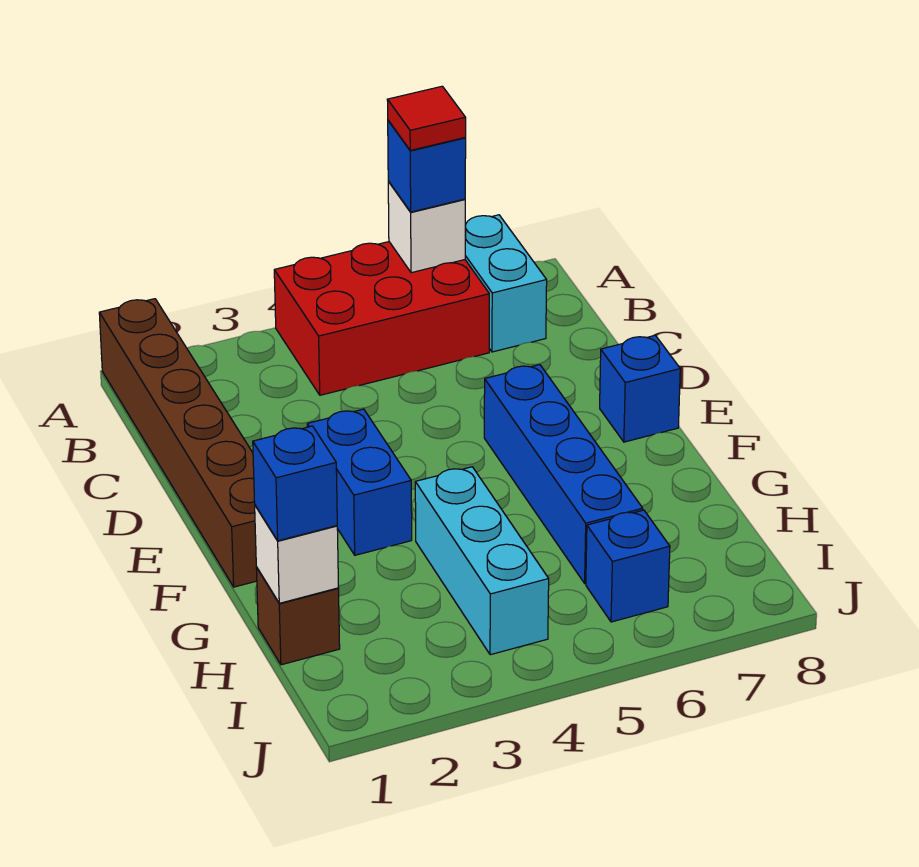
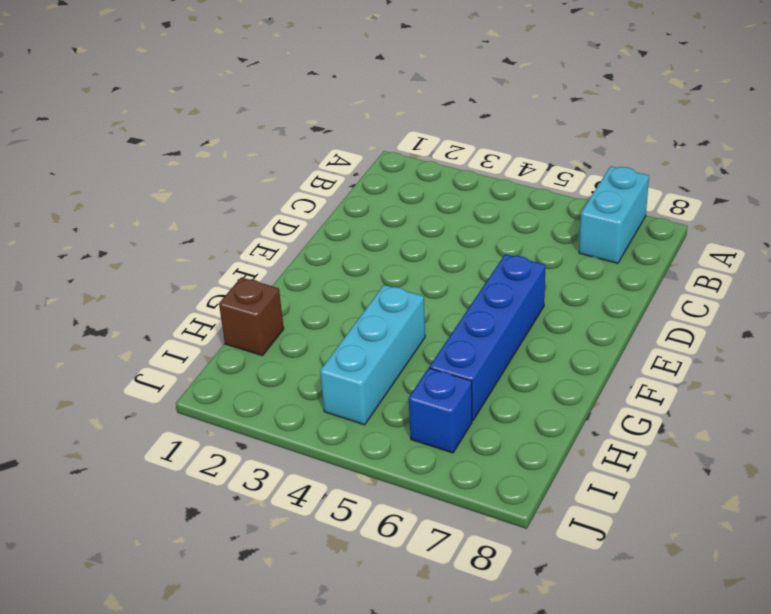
none -> brown brick A1:F1 level 1
none -> red brick A4:B6 level 1
none -> blue brick E3:F3 level 1

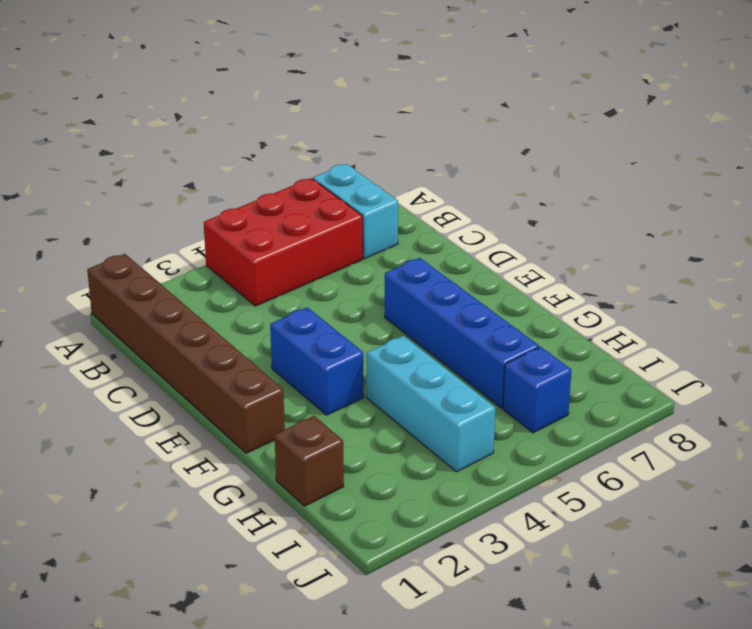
none -> blue brick E8 level 1
none -> white brick A6 level 2
none -> white brick H1 level 2

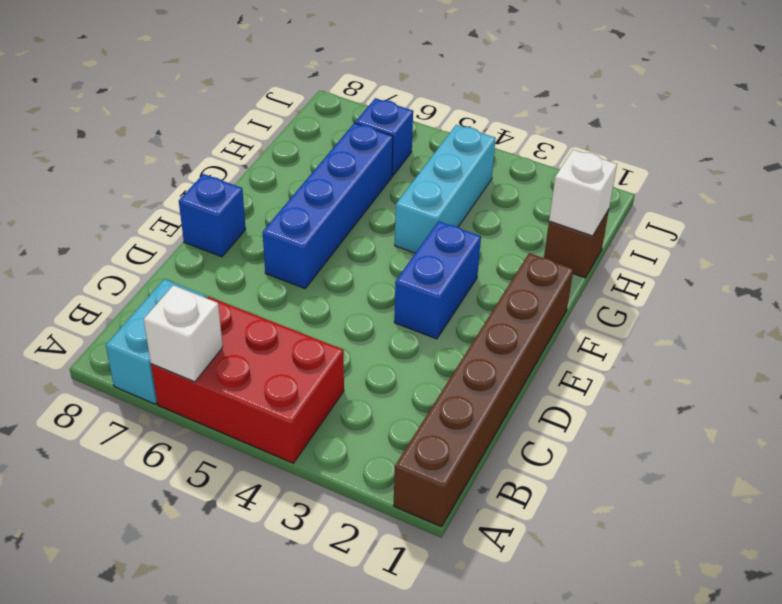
none -> blue brick A6 level 3
none -> blue brick H1 level 3
none -> red tile A6 level 4

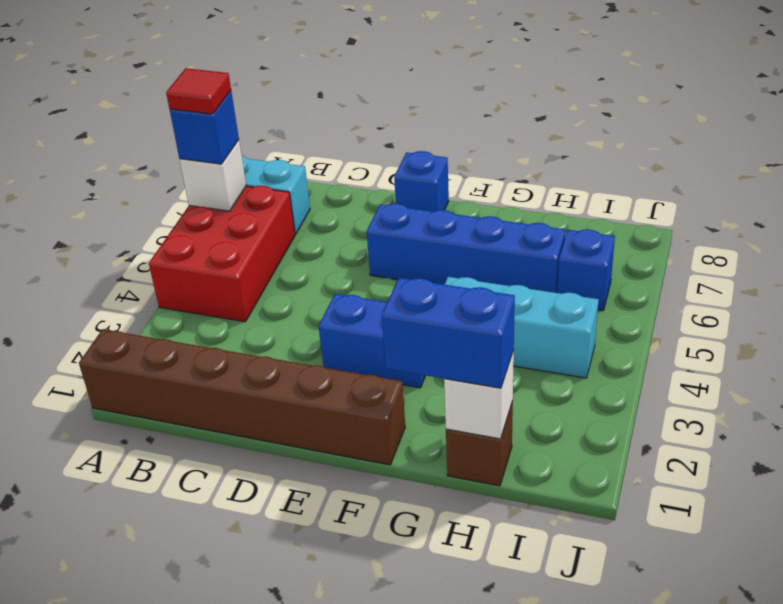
blue brick G1:H1 level 3 -> blue brick H1 level 3

